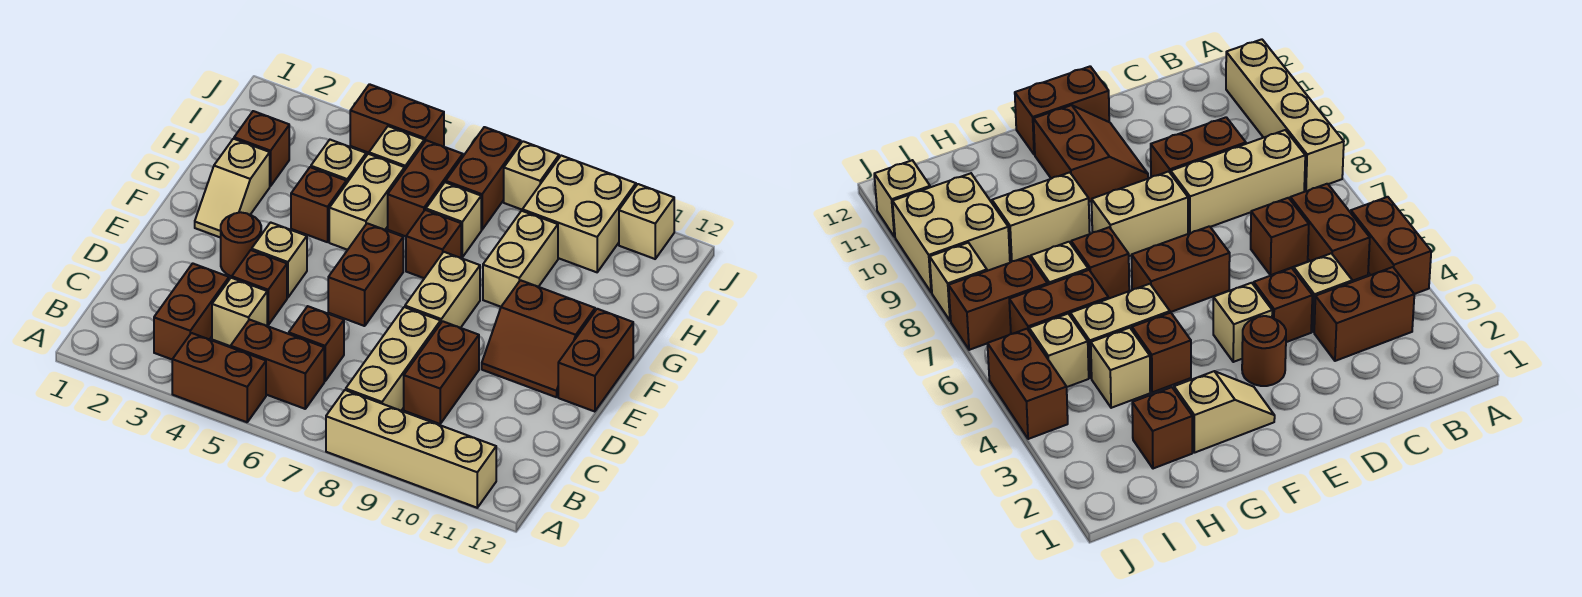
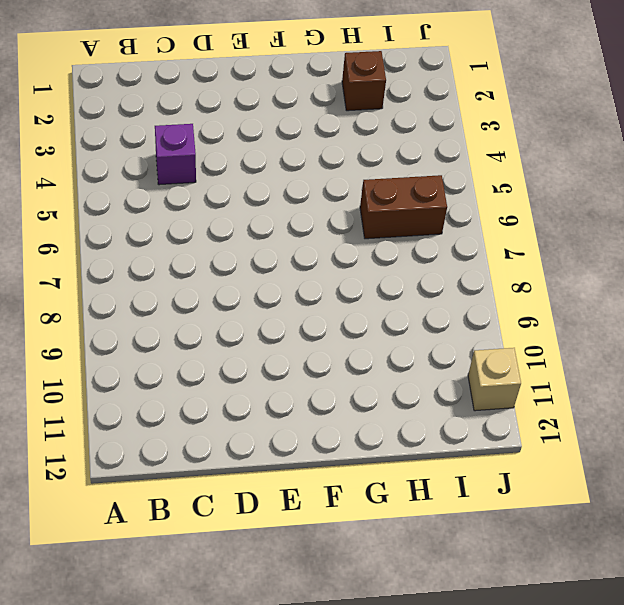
purple brick C4 level 1 -> tan brick C4 level 1
none -> brown brick A4:A5 level 1
none -> tan brick A8:A11 level 1
none -> brown brick B3:C3 level 1
none -> brown brick B5:B6 level 1

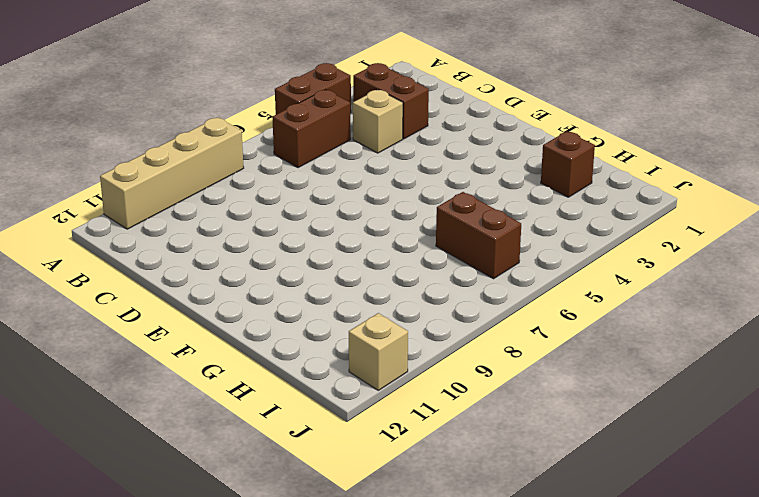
none -> tan brick B8:D8 level 1
none -> brown brick C6 level 1
none -> brown brick C9:D9 level 1
none -> brown brick D4 level 1

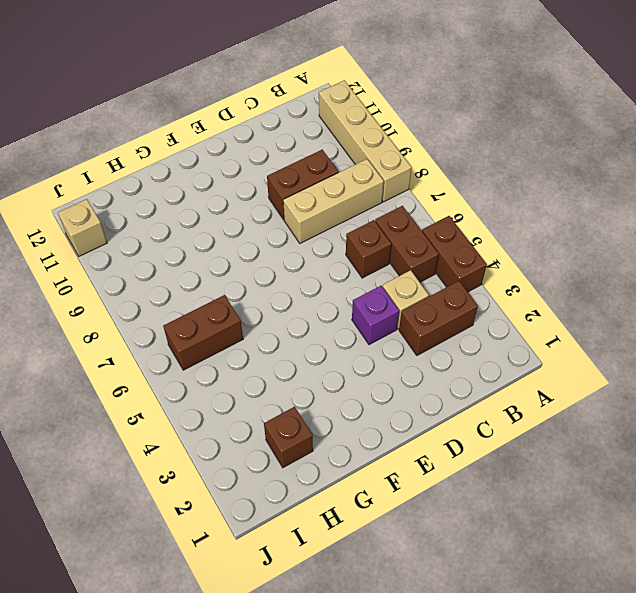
purple brick D4 level 1 -> brown brick D4 level 1
none -> brown round brick E3 level 1
none -> tan brick E4 level 1
none -> brown brick E6:F6 level 1
none -> tan brick E8:F8 level 1

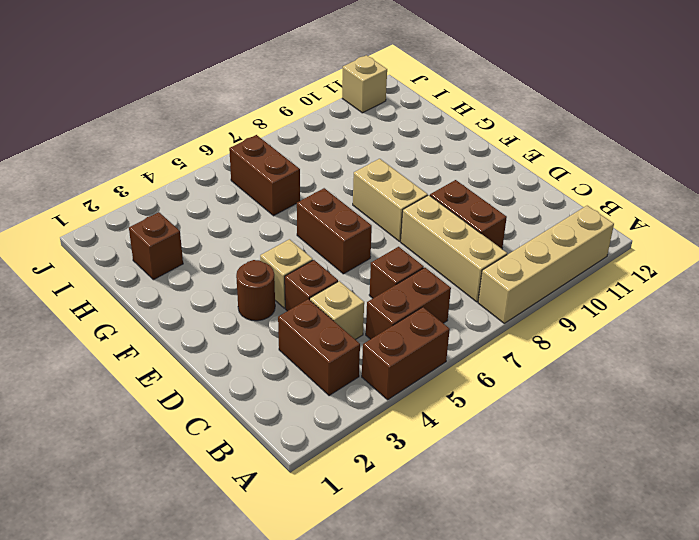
none -> brown slope E10:F11 level 1 top F
none -> brown brick E12:F12 level 1
none -> tan slope F2:G2 level 1 top G
none -> brown brick G4 level 1

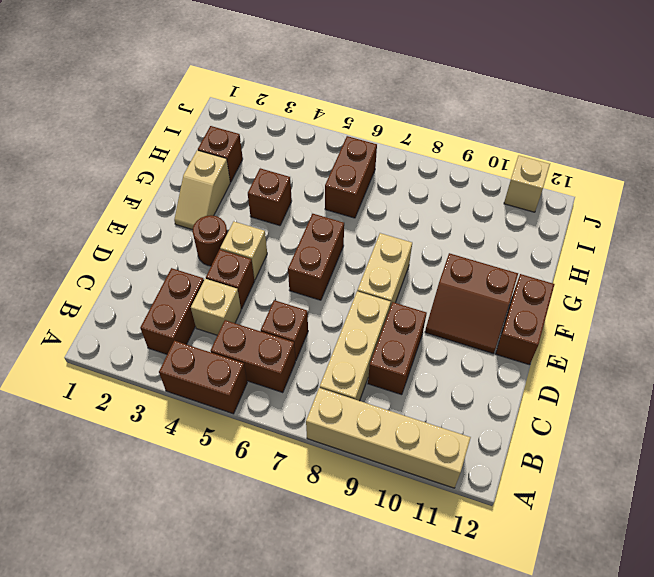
none -> tan brick G5:H5 level 1
none -> brown brick G7 level 1
none -> tan brick G9:H9 level 1
none -> tan brick H4 level 1

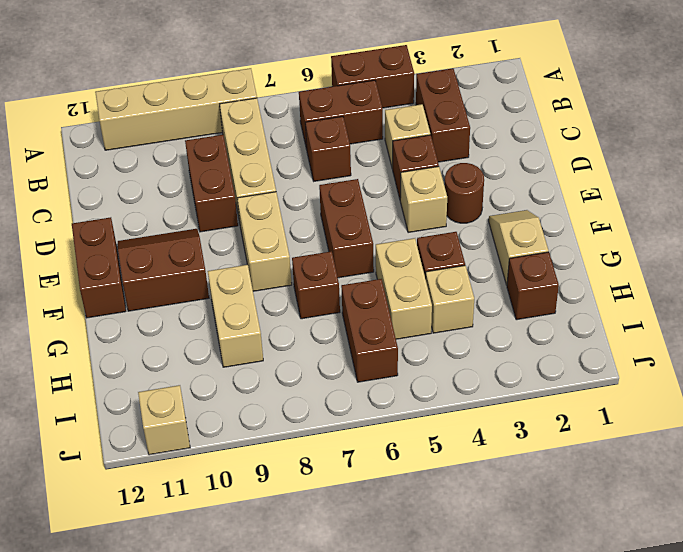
none -> tan brick H7 level 1
none -> tan brick I5 level 1
none -> brown brick I7:J7 level 1
none -> tan brick I9:J10 level 1

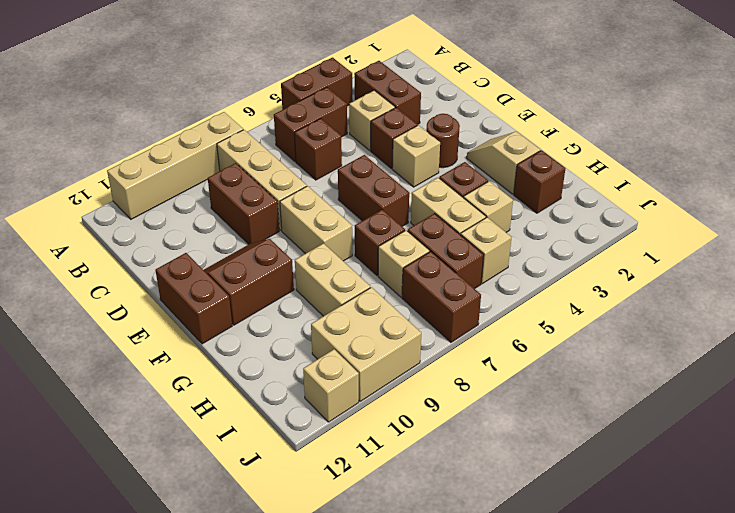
none -> brown brick J4:J5 level 1
none -> tan brick J8 level 1

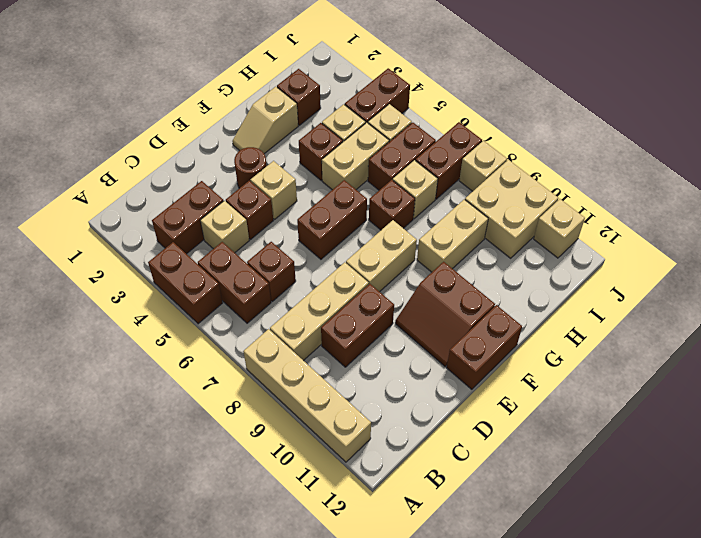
brown brick I4:J4 level 1 -> brown brick J4:J5 level 1

